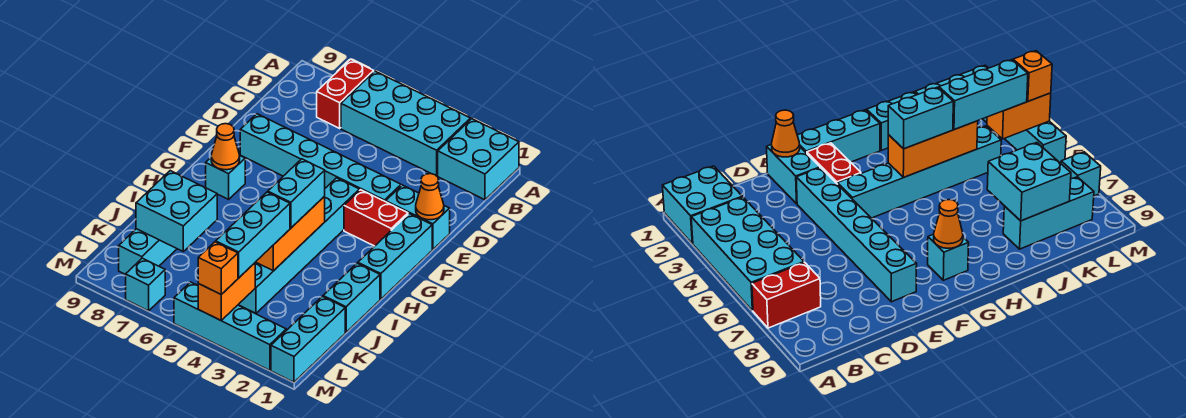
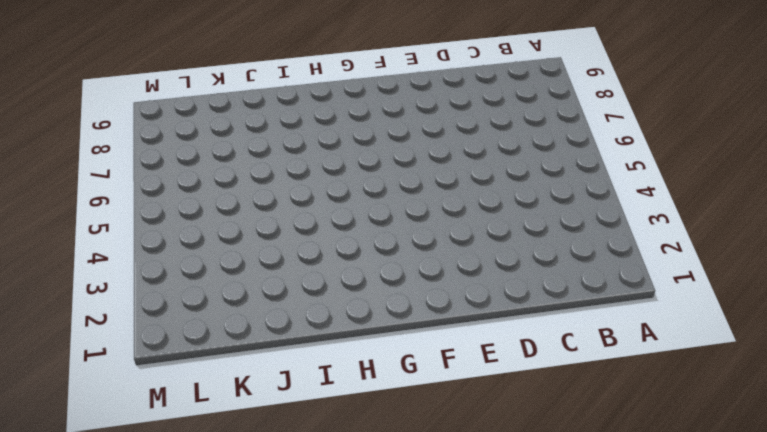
none -> cyan brick A1:B2 level 1
none -> cyan brick A3:B6 level 1
none -> red brick A7:B7 level 1

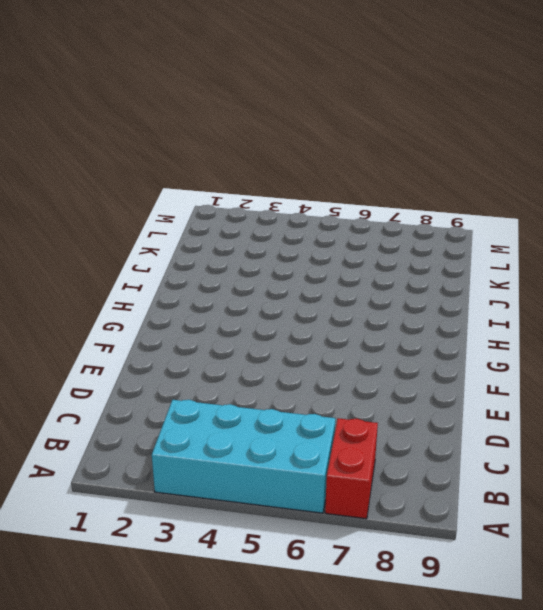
none -> cyan brick A1:B2 level 1
none -> cyan brick E1:E2 level 1
none -> cyan brick E3:E8 level 1

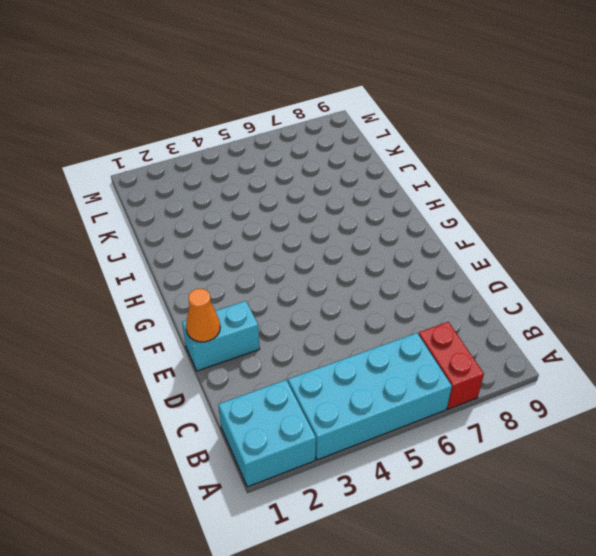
none -> cyan brick E3:E8 level 1
none -> cyan brick F1:H1 level 1
none -> red brick F2:F3 level 1

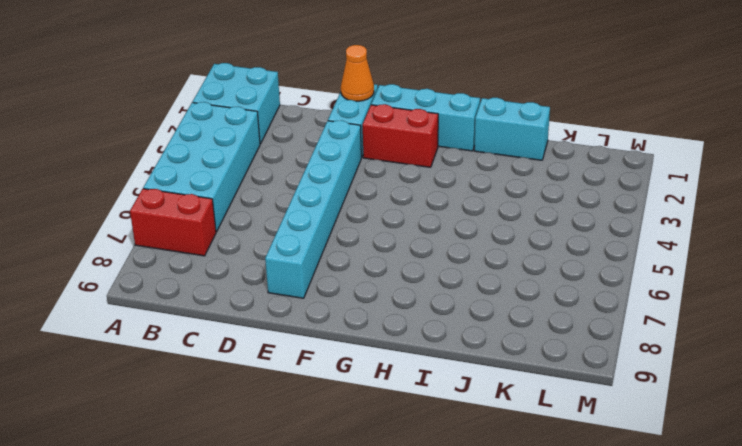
red brick F2:G2 level 1 -> red brick F2:F3 level 1
none -> cyan brick F4:K4 level 1
none -> cyan brick G8 level 1
none -> cyan brick J8:L8 level 1

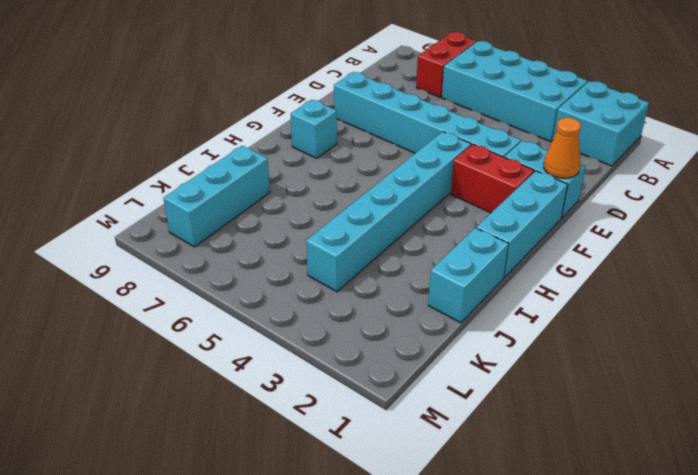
none -> cyan brick K1:M1 level 1
none -> cyan brick M2:M5 level 1
none -> cyan brick M7 level 1

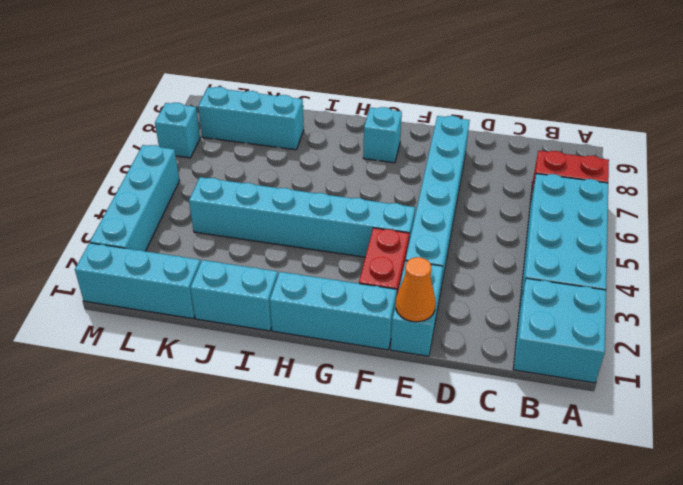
none -> orange cone G8 level 2
none -> orange brick H4:J4 level 2
none -> cyan brick J7:K8 level 2

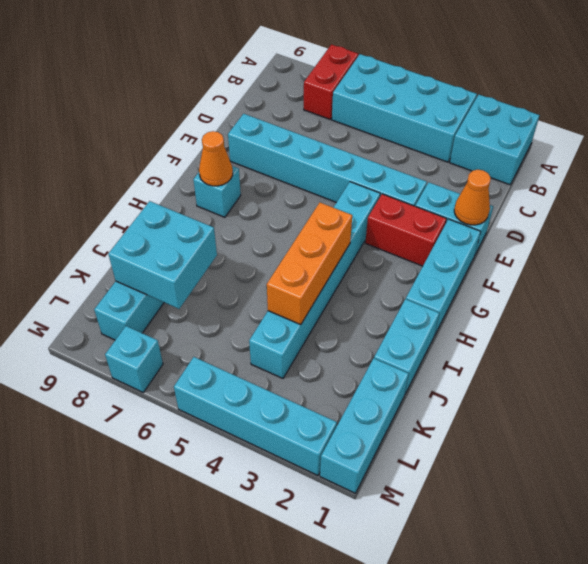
none -> orange brick L4:M4 level 2
none -> cyan brick H4:I4 level 3
none -> cyan brick J4:L4 level 3

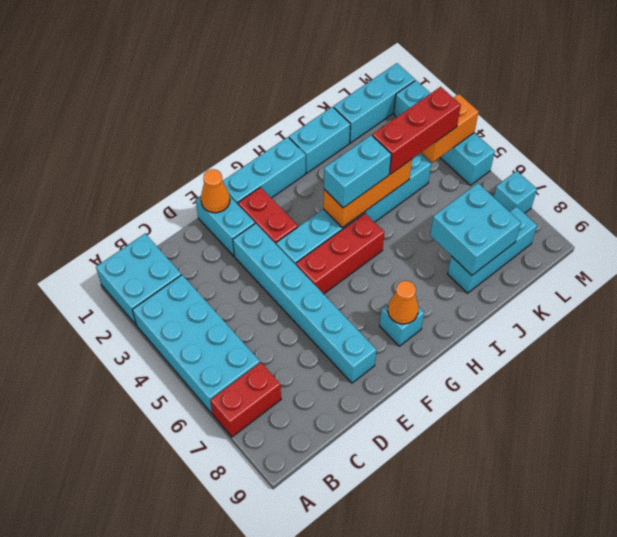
red brick F5:H5 level 1 -> none
red brick J4:L4 level 3 -> cyan brick J4:L4 level 3
none -> orange brick M4 level 3

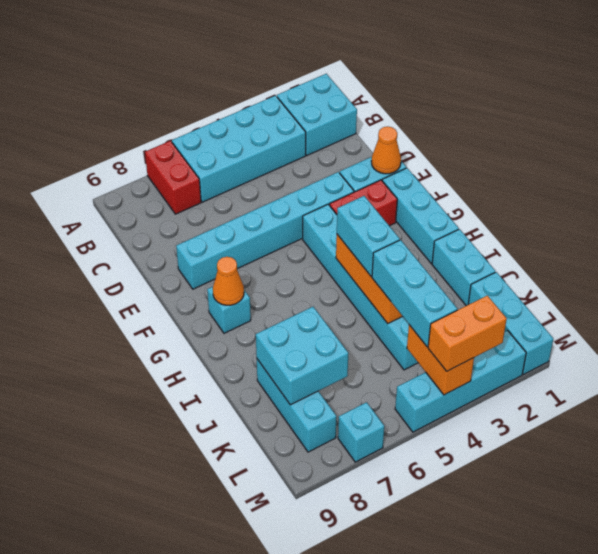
orange brick M3:M4 level 3 -> orange brick M4 level 3

